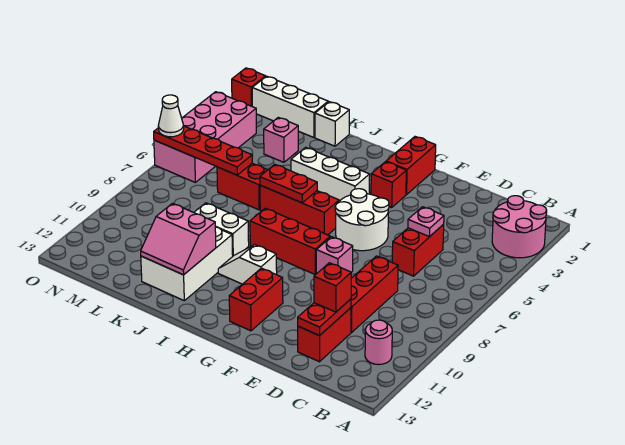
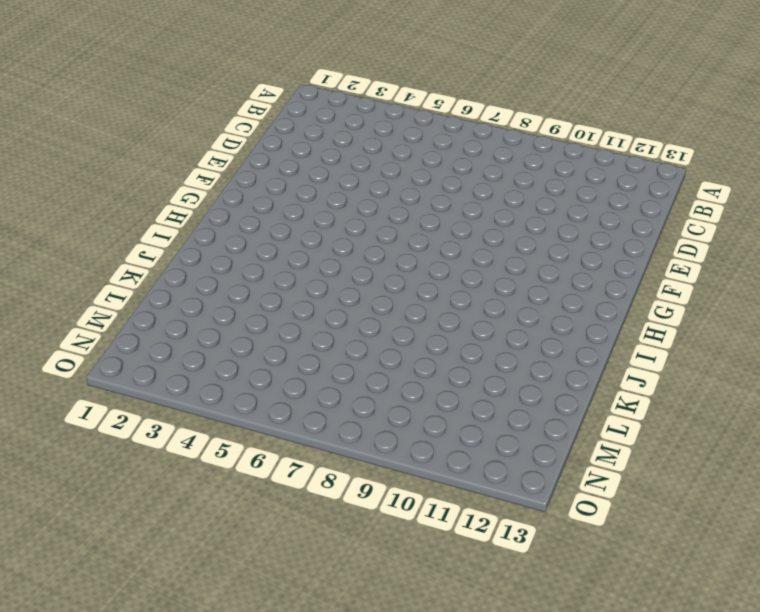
none -> pink round brick A2:B3 level 1
none -> pink round brick B11 level 1
none -> red brick D5:D6 level 1

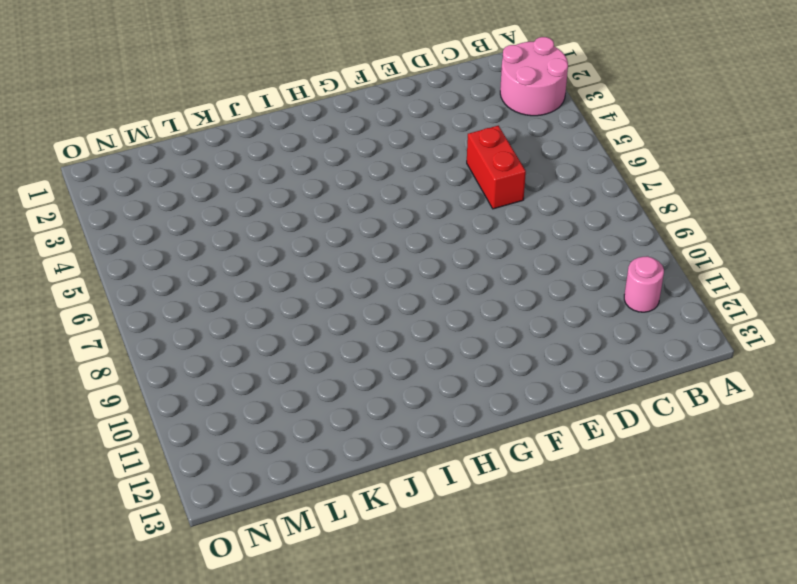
none -> red brick D8:D10 level 1
none -> red brick D11:D12 level 1
none -> white round brick F5:G6 level 1

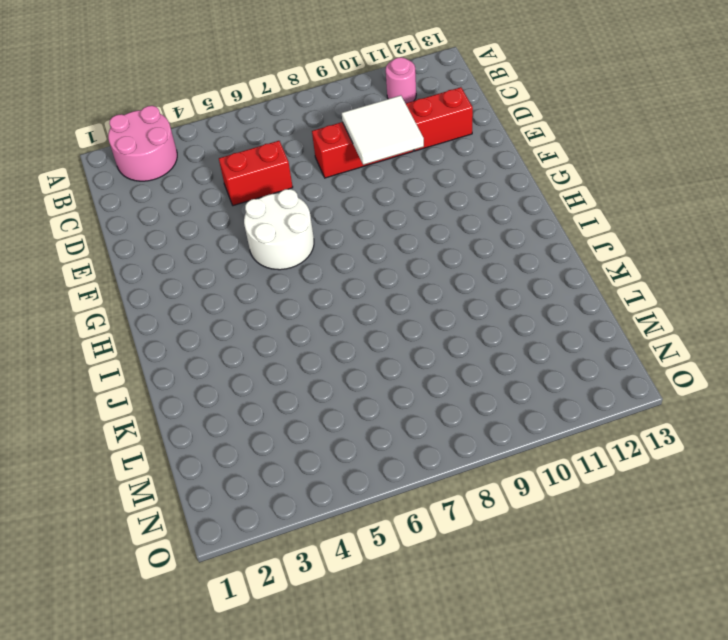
white tile D9:E10 level 2 -> none
none -> pink brick F8 level 1
none -> red brick G1:G2 level 1
none -> red brick G3 level 1

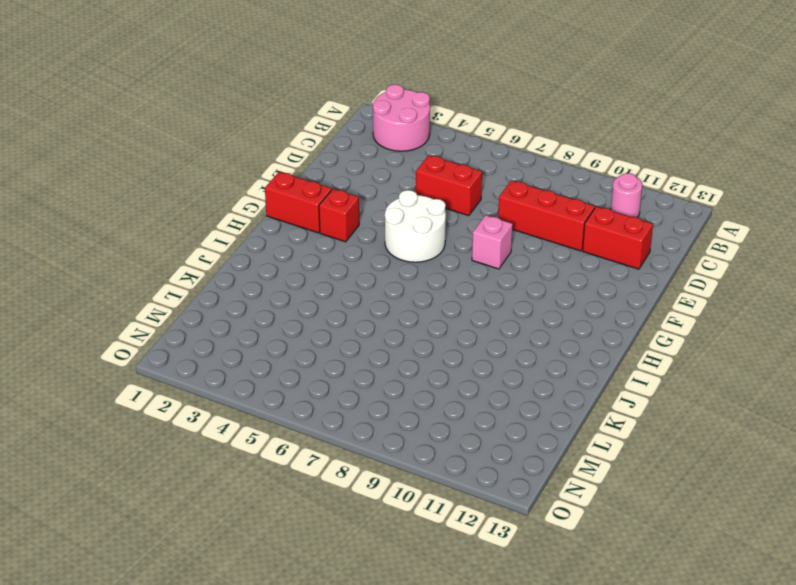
none -> red brick G8:I8 level 1
none -> red brick G11:G12 level 1
none -> white brick H4:J4 level 1

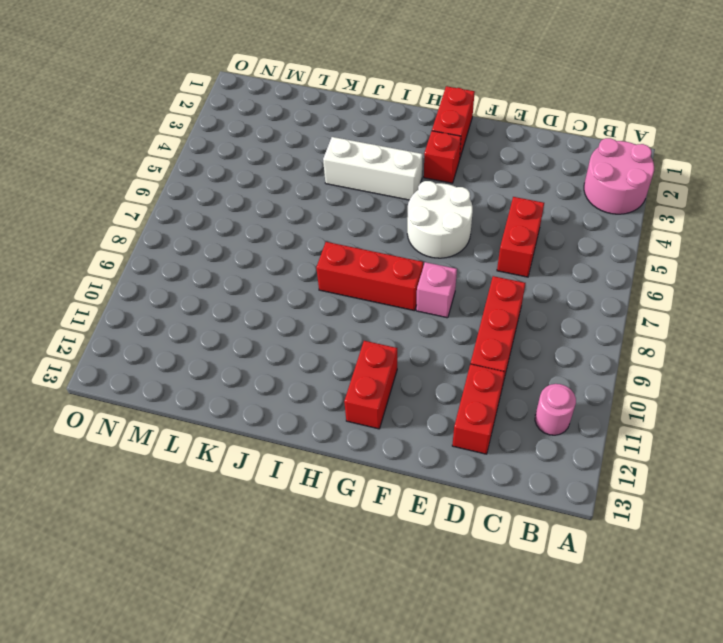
none -> red brick H6:J6 level 1
none -> white slope H10:I10 level 1 top H
none -> white brick J9:K9 level 1

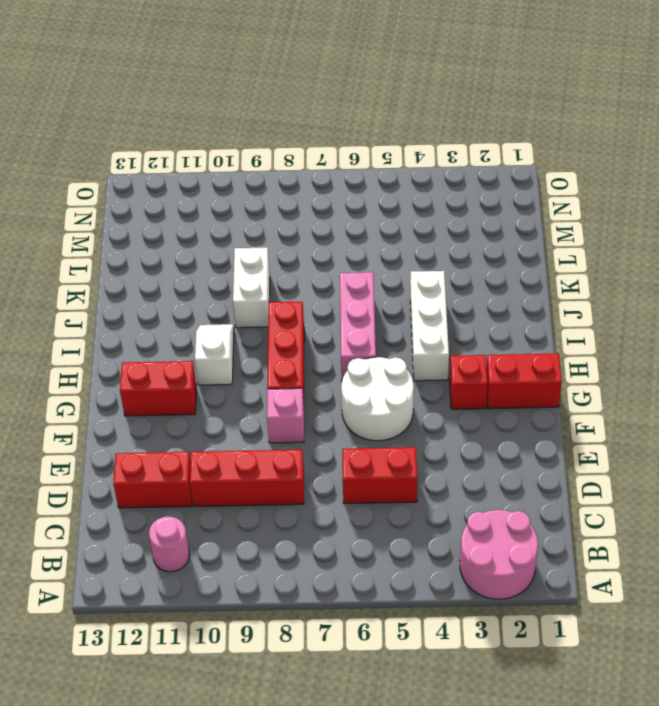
pink brick H6:J6 level 1 -> red brick H6:J6 level 1
none -> white brick J10:K12 level 1
none -> white brick K1 level 1
none -> red brick K6:L6 level 1

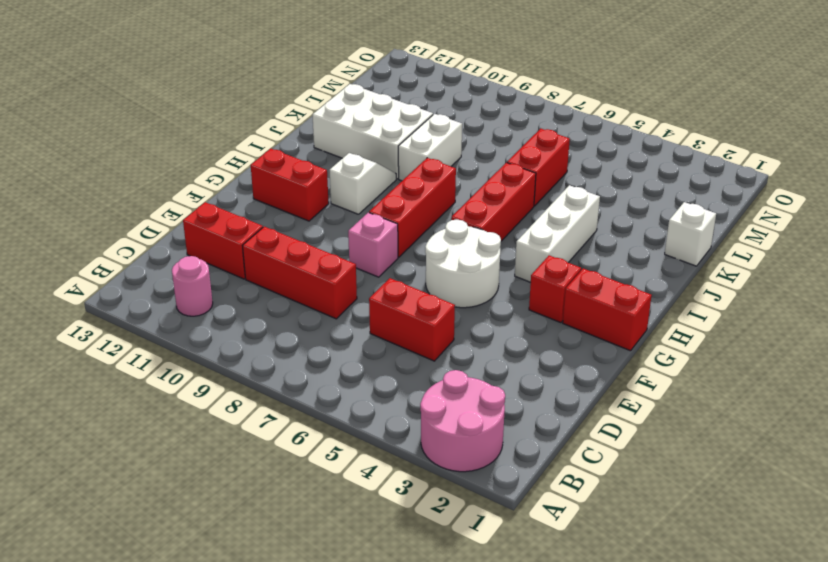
none -> white brick L1:N1 level 1
none -> pink brick L3 level 1
none -> pink brick N3:O6 level 1

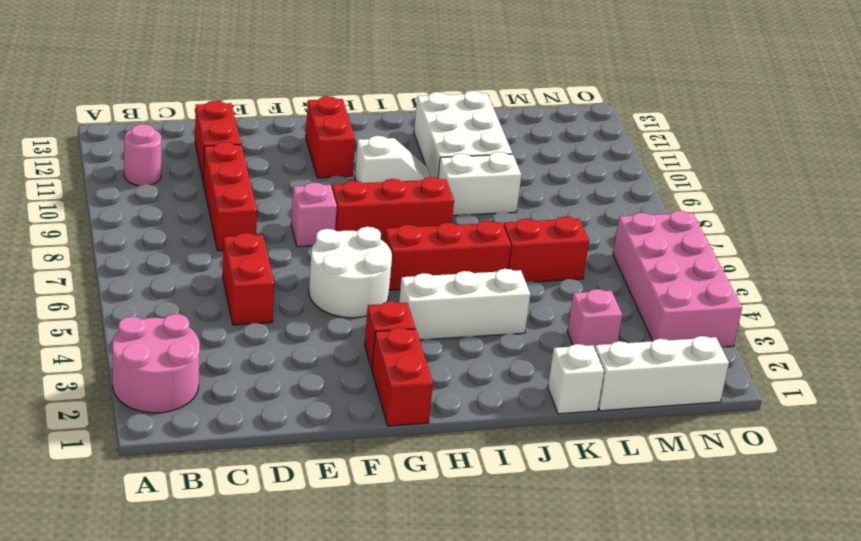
none -> red brick O1 level 1
none -> pink plate D5 level 2
none -> red plate D11:D12 level 2

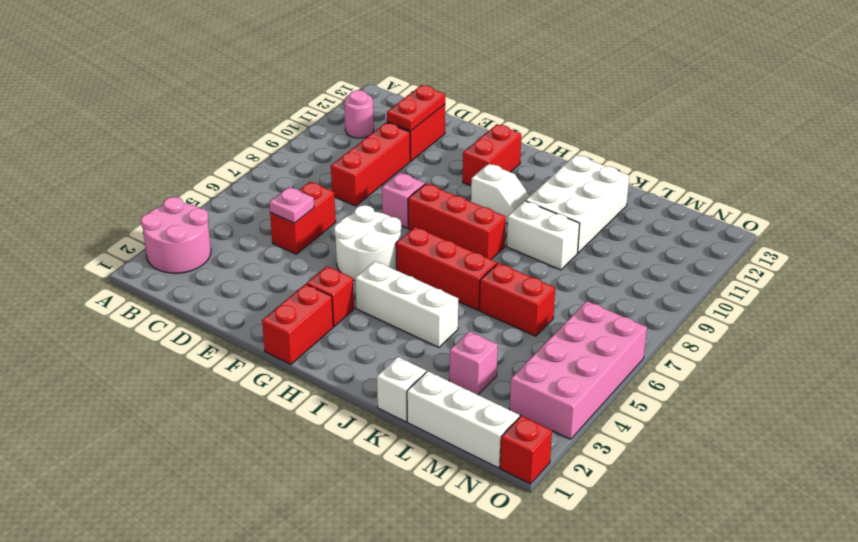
none -> red plate I6:J6 level 2
none -> pink slope J11:K12 level 2 top 11
none -> red plate L6:O6 level 2

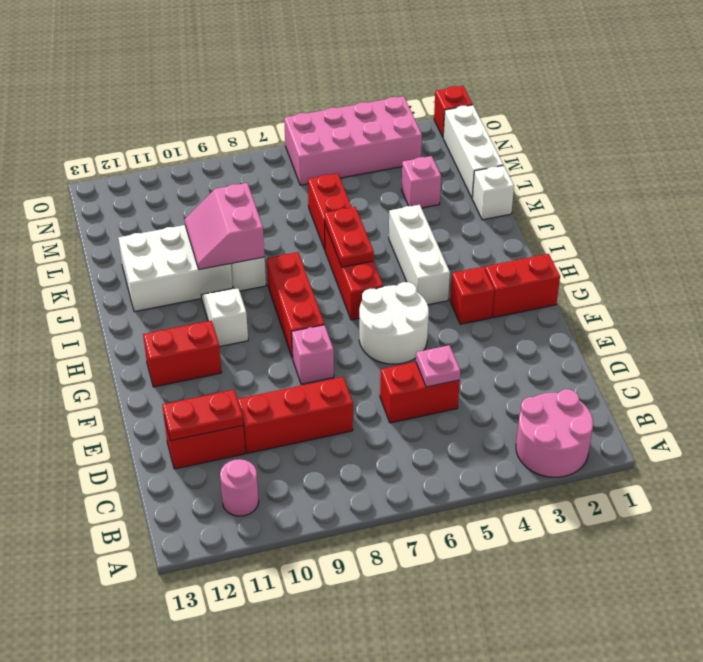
pink slope J9:K10 level 2 top 9 -> pink slope J11:K12 level 2 top 11
none -> red plate L6:O6 level 2
none -> red brick D11 level 3
none -> white cone O6 level 3

